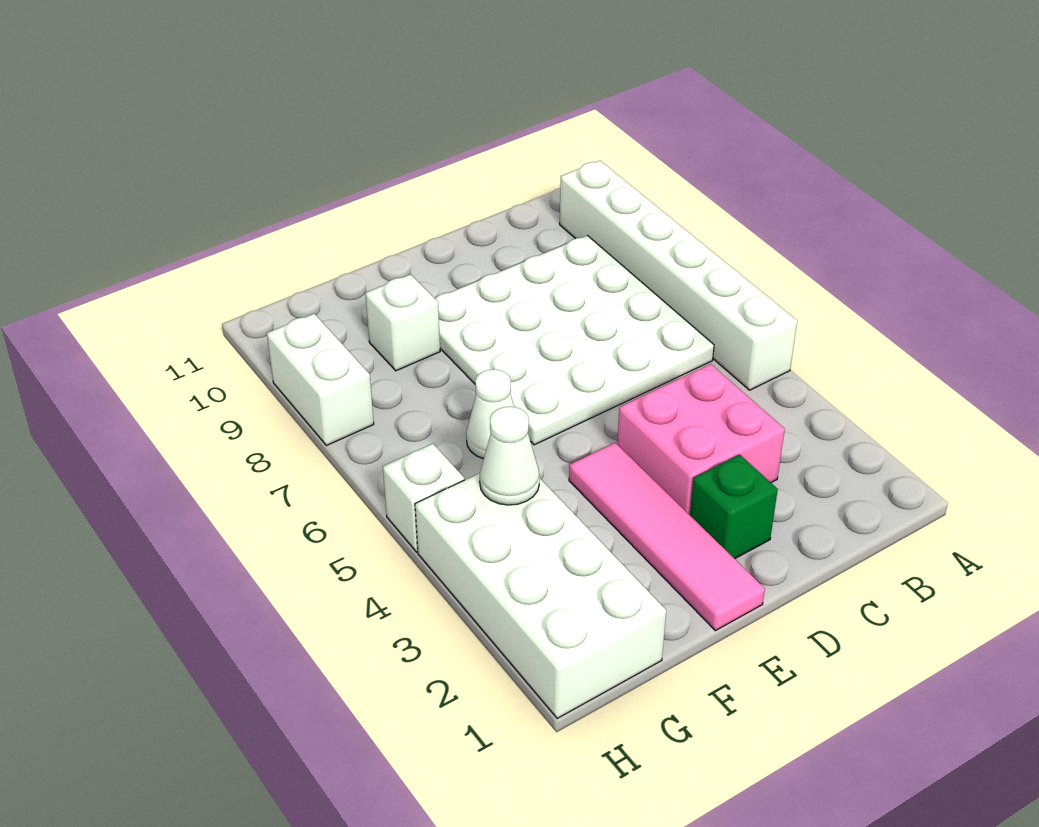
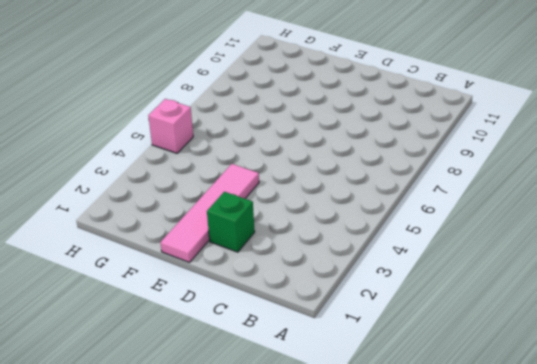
pink brick H5 level 1 -> white brick H5 level 1
none -> white brick A5:A10 level 1
none -> white plate B6:E9 level 1

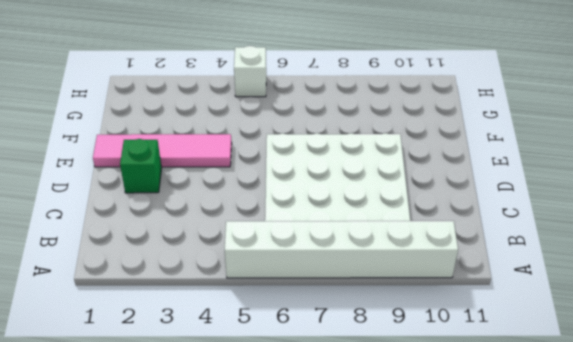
none -> pink brick C3:D4 level 1
none -> white cone F6 level 1

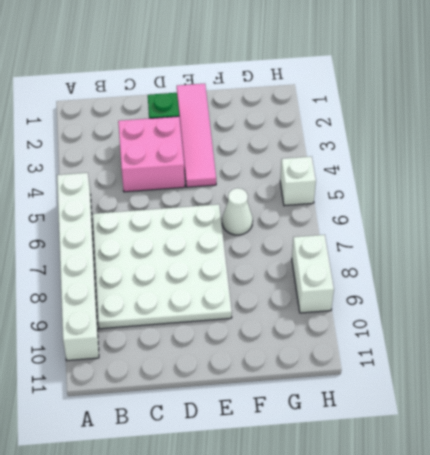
none -> white brick F9 level 1
none -> white brick G1:H4 level 1

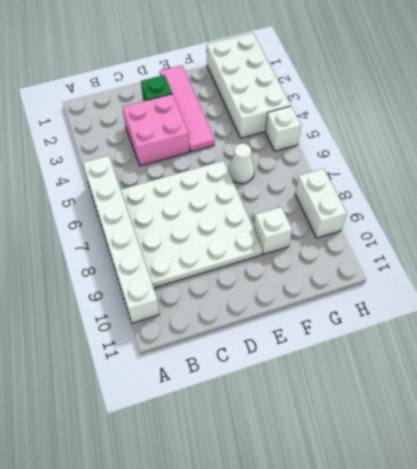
none -> white cone G4 level 2

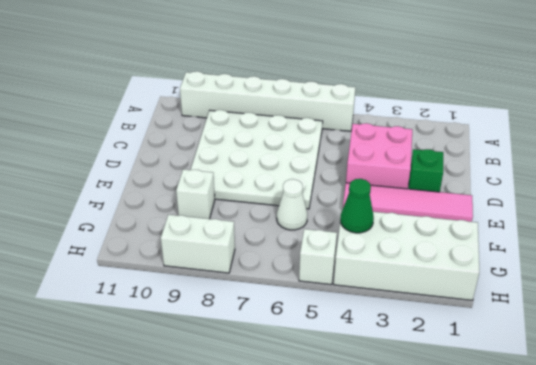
green cone G4 level 2 -> white cone G4 level 2

